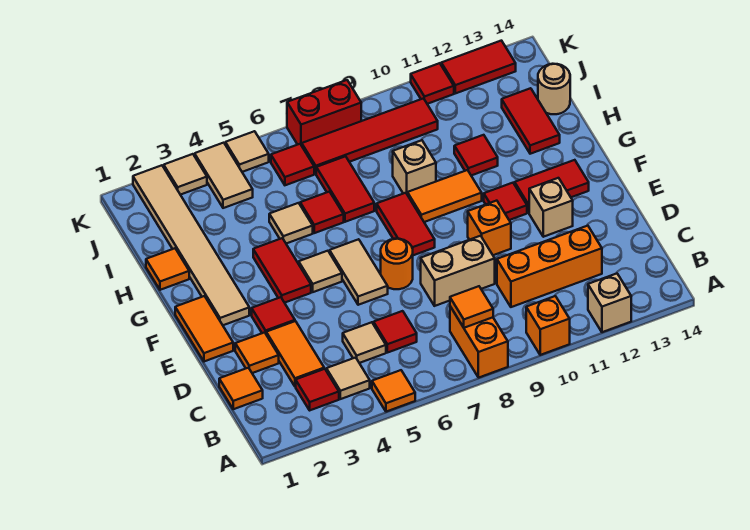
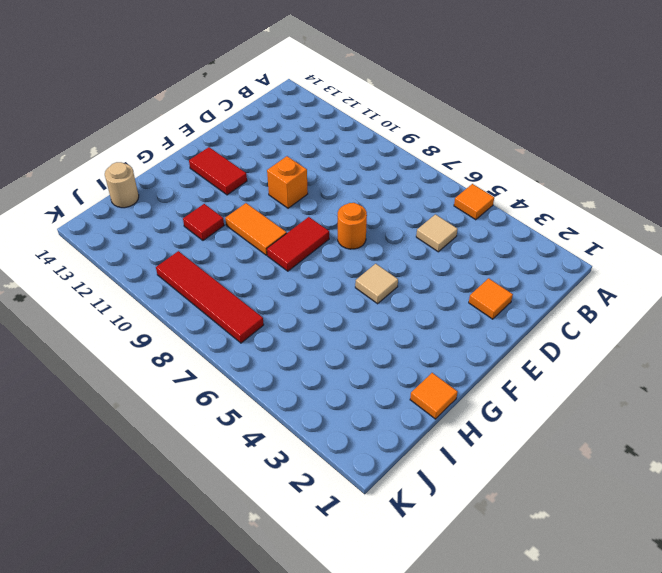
none -> orange brick A8:B8 level 1
none -> orange brick A10 level 1
none -> tan brick A12 level 1
none -> red tile B3 level 1

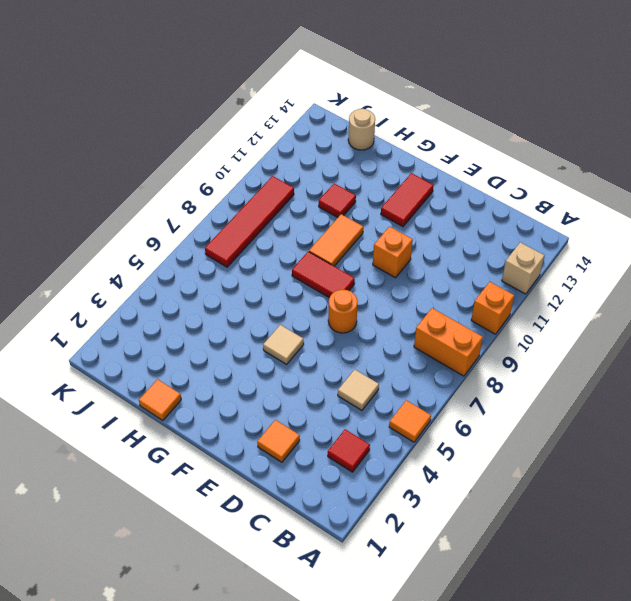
none -> tan tile B4 level 1
none -> orange tile C1 level 1
none -> orange tile C3:D3 level 1
none -> red tile C6 level 1

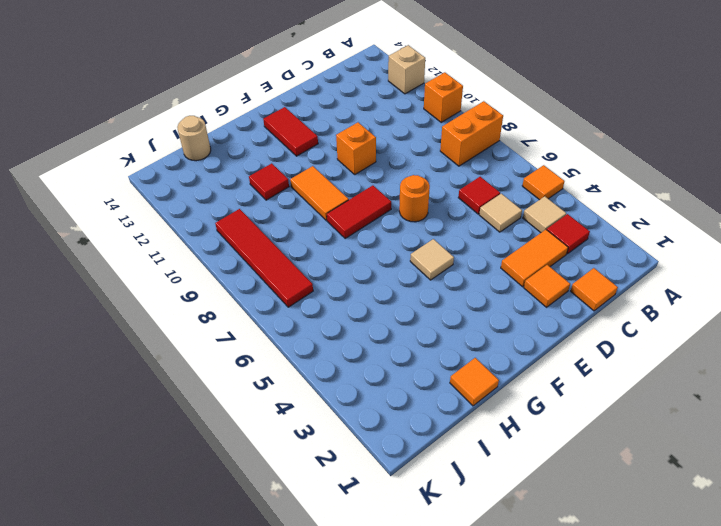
none -> orange brick C10:C12 level 1
none -> tan brick D8:D9 level 1
none -> orange tile E1:F1 level 1
none -> red tile E3 level 1

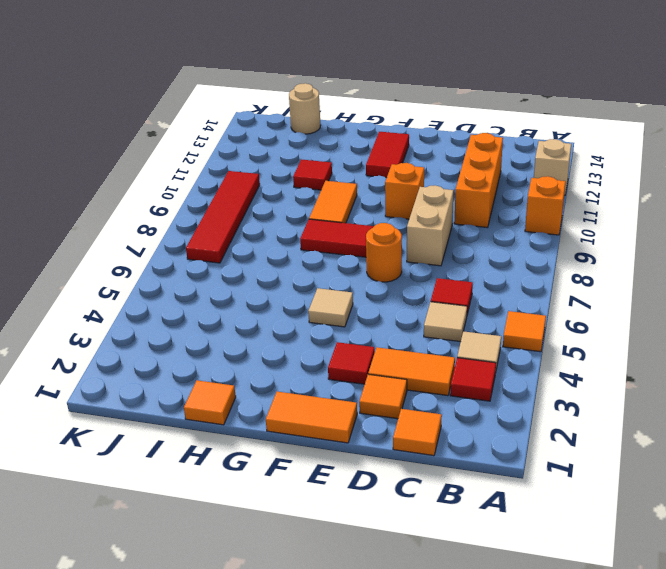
none -> orange brick A8:B8 level 1
none -> tan tile E6:F6 level 1
none -> tan brick E12 level 1
none -> tan tile F2:K2 level 1

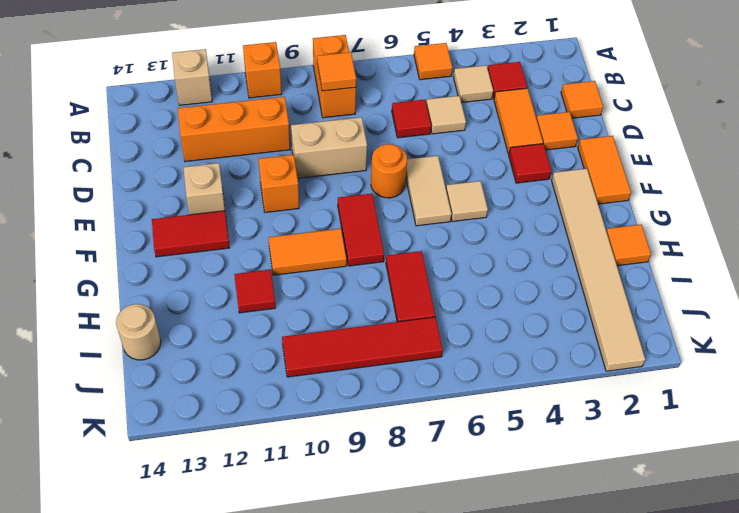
none -> red tile F4:G4 level 1
none -> red tile F11 level 1
none -> tan tile H5 level 1
none -> red tile H6 level 1

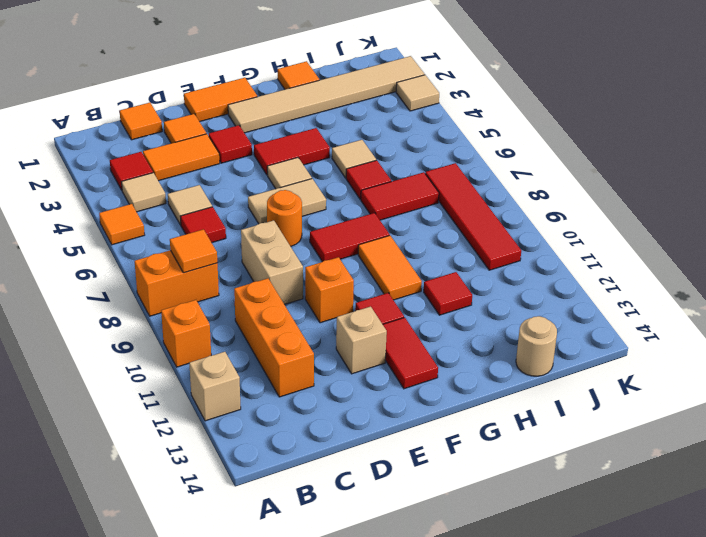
none -> tan brick H9 level 1
none -> red tile H13:I13 level 1
none -> tan tile J4:K4 level 1
none -> red tile J6 level 1

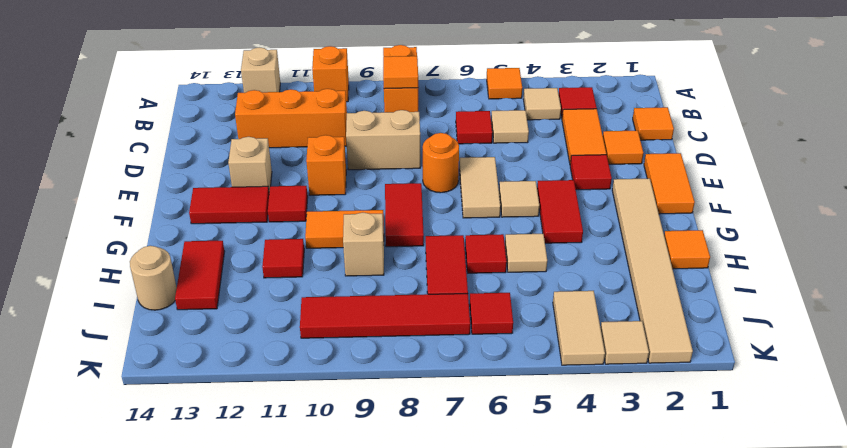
none -> tan tile K5 level 1
none -> red brick K7:K8 level 1
none -> red tile K11 level 1
none -> red tile K12:K13 level 1

